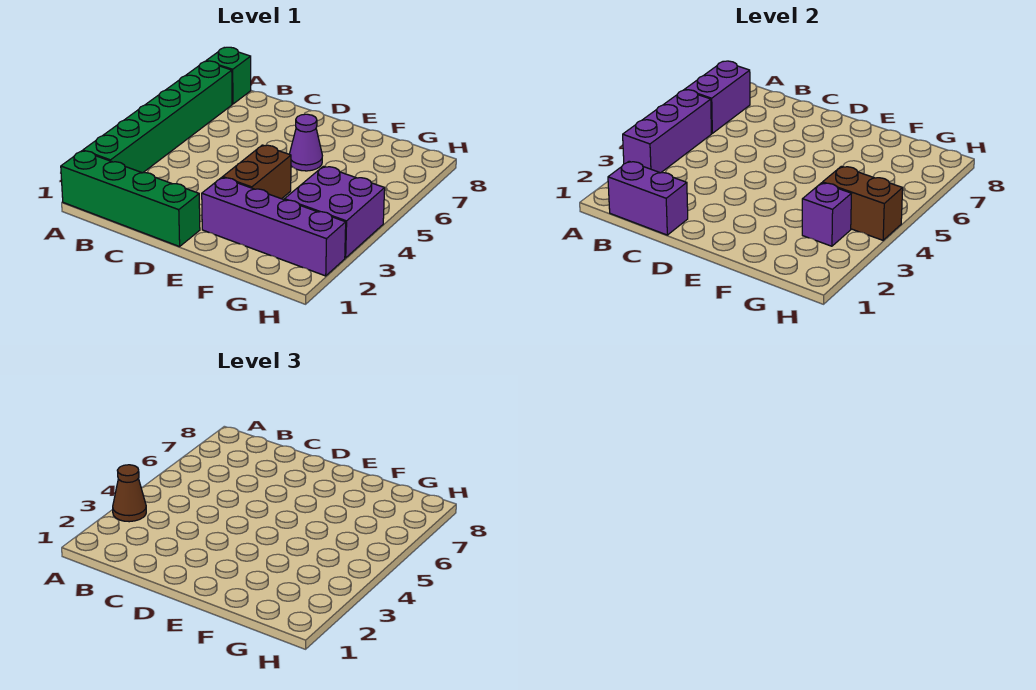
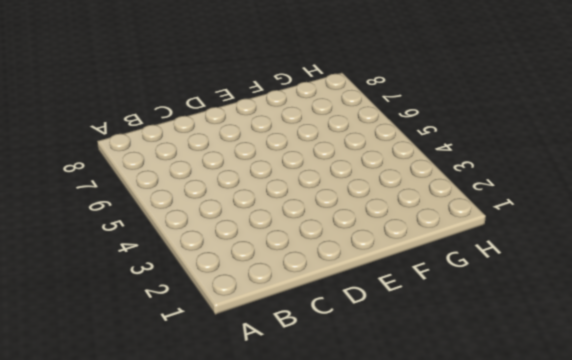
none -> green brick A1:D1 level 1
none -> green brick A2:A7 level 1
none -> green brick A8 level 1

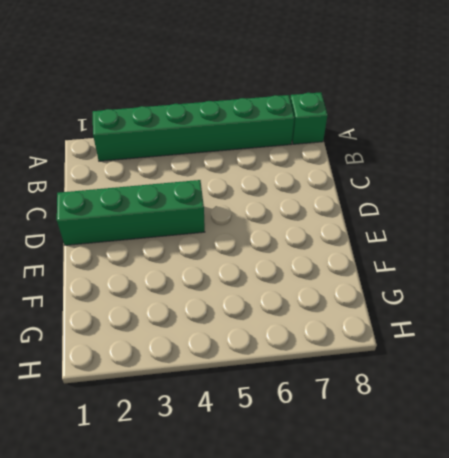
green brick D1:D4 level 1 -> green brick A1:D1 level 1
none -> purple brick E2:H2 level 1
none -> brown brick E3:E4 level 1
none -> purple cone E6 level 1

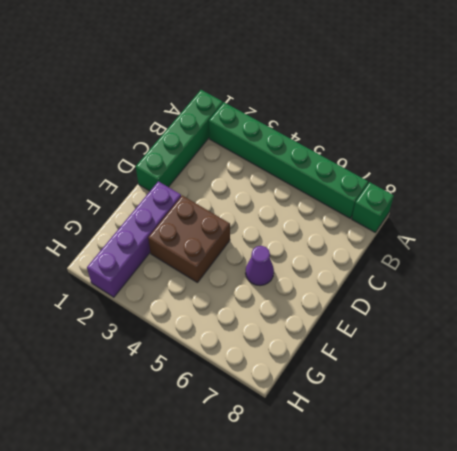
brown brick E3:F4 level 1 -> brown brick E3:E4 level 1
none -> purple brick G3:H4 level 1
none -> purple brick A3:A5 level 2
none -> purple brick A6:A7 level 2

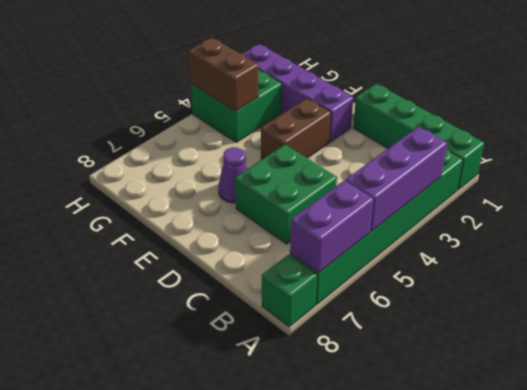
green brick C5:D6 level 1 -> none
green brick G3:H4 level 1 -> purple brick G3:H4 level 1
none -> purple brick B1:C1 level 2
none -> purple brick G3 level 2
none -> brown cone A3 level 3

